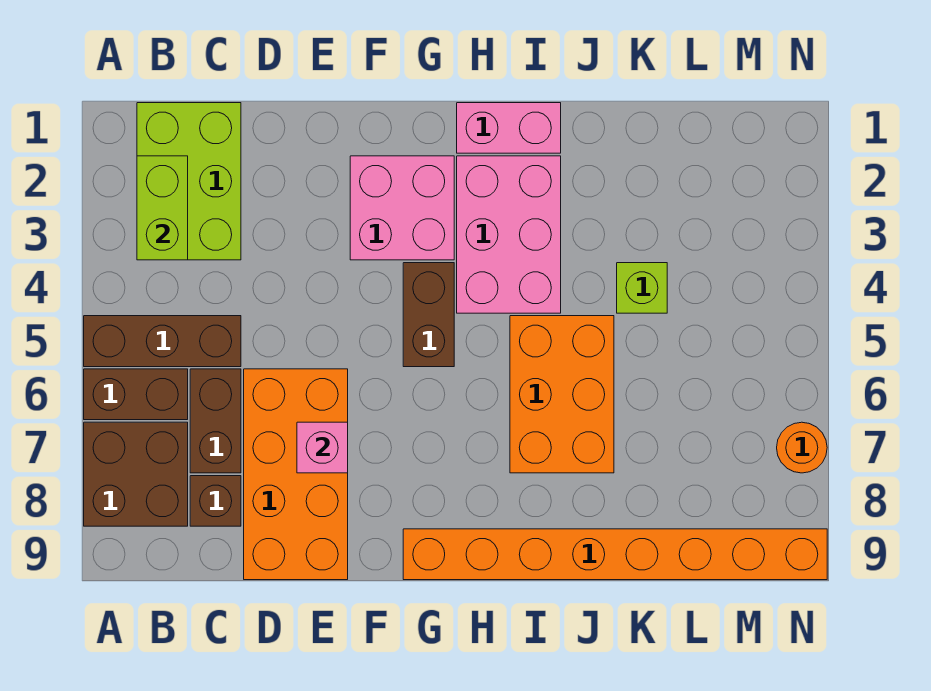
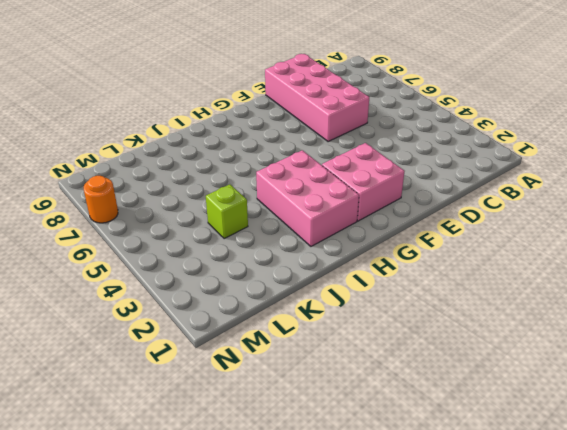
pink brick D6:E9 level 1 -> orange brick D6:E9 level 1
none -> brown brick A5:C5 level 1
none -> brown brick A6:B6 level 1
none -> brown brick A7:B8 level 1

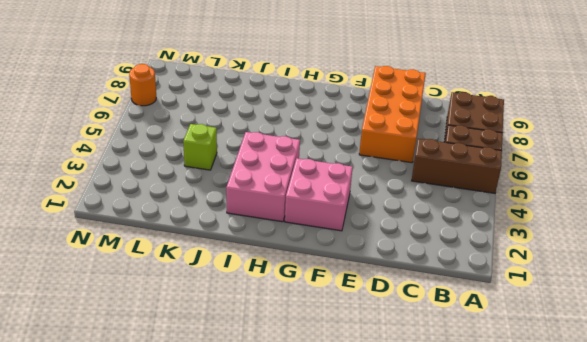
none -> lime brick B1:C3 level 1
none -> brown brick C6:C7 level 1
none -> brown brick C8 level 1

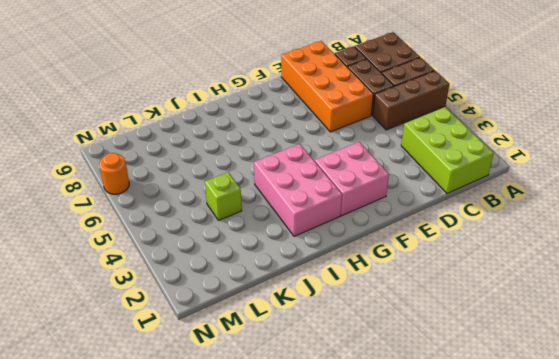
none -> brown brick G4:G5 level 1
none -> orange brick G9:N9 level 1
none -> pink brick H1:I1 level 1

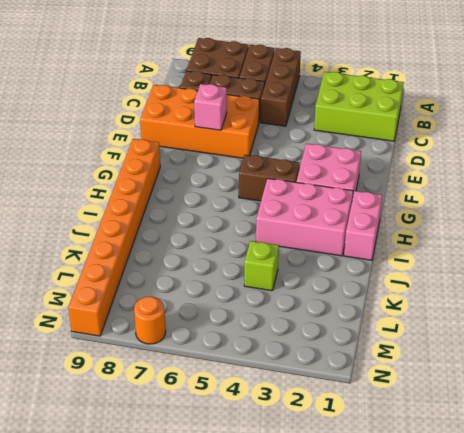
none -> orange brick I5:J7 level 1
none -> lime brick B2:B3 level 2

